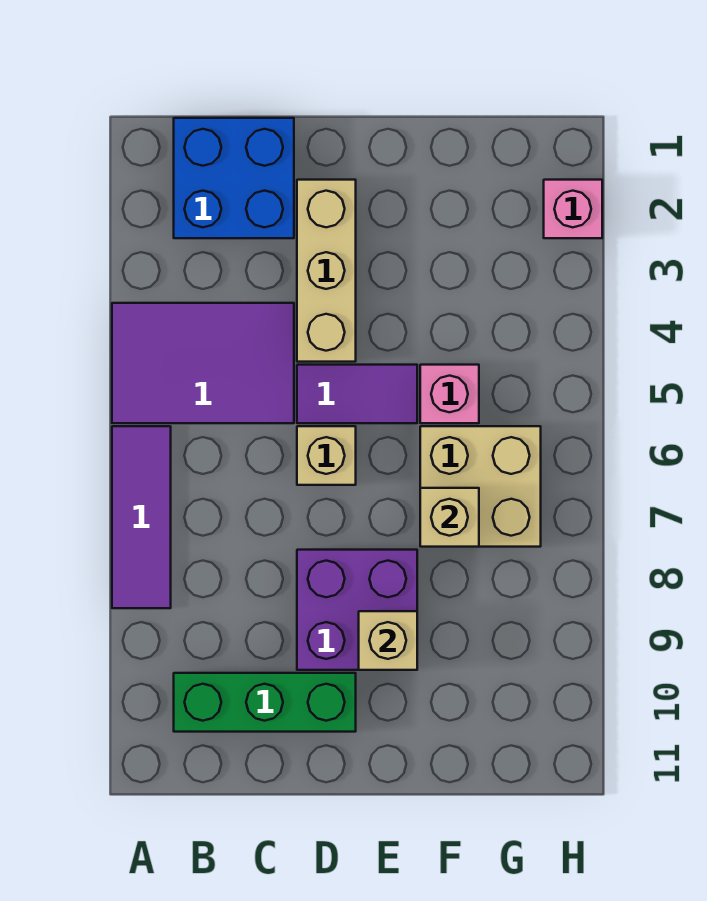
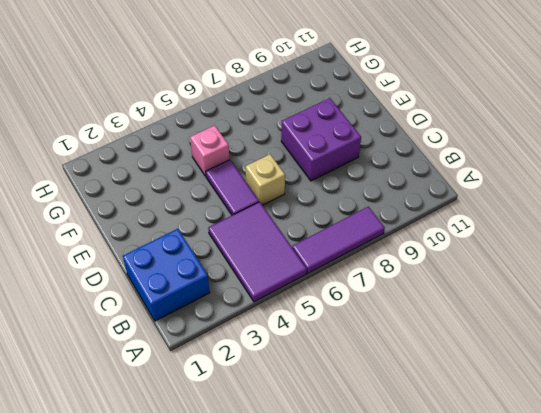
none -> green brick B10:D10 level 1
none -> tan brick D2:D4 level 1
none -> tan brick F6:G7 level 1

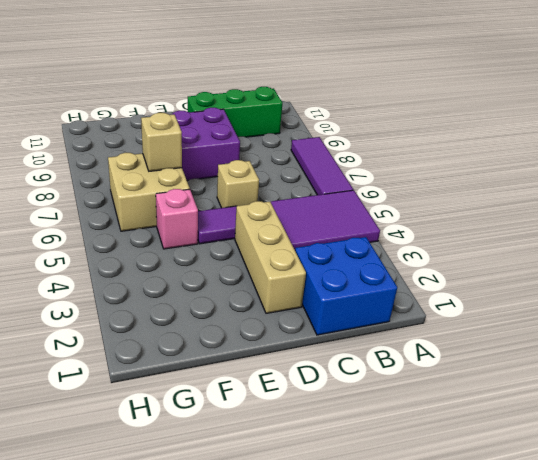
none -> pink brick H2 level 1
none -> tan brick E9 level 2

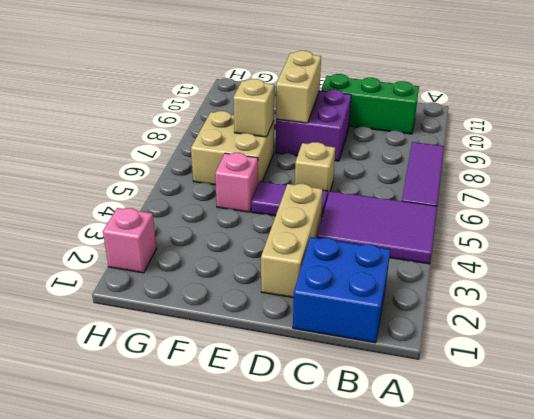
tan brick E8:E9 level 2 -> tan brick E9 level 2

